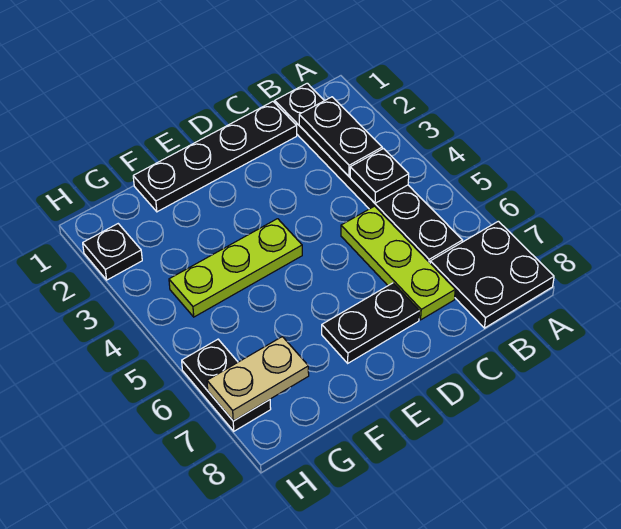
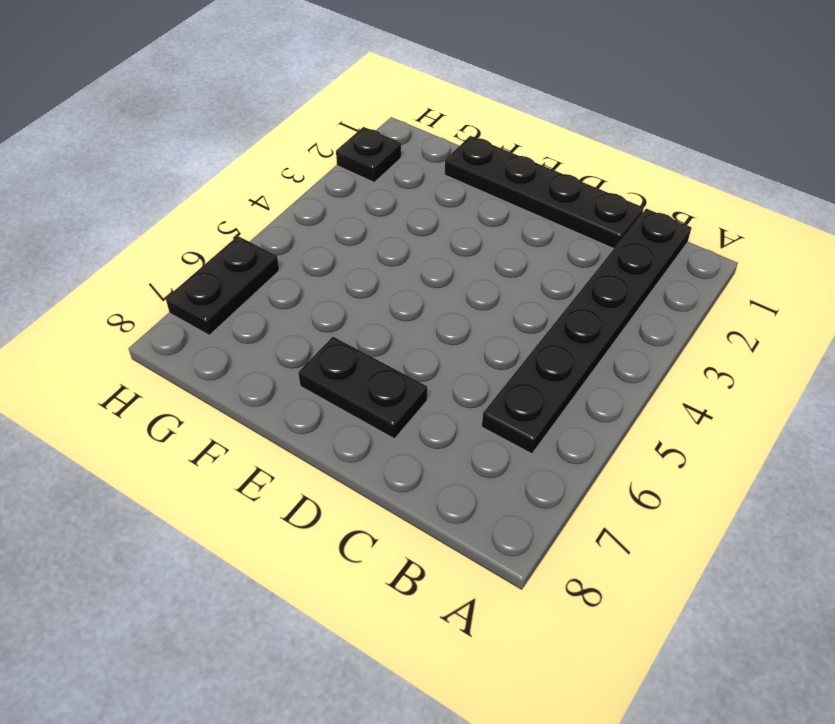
none -> black plate A7:B8 level 1
none -> lime plate C5:C7 level 1

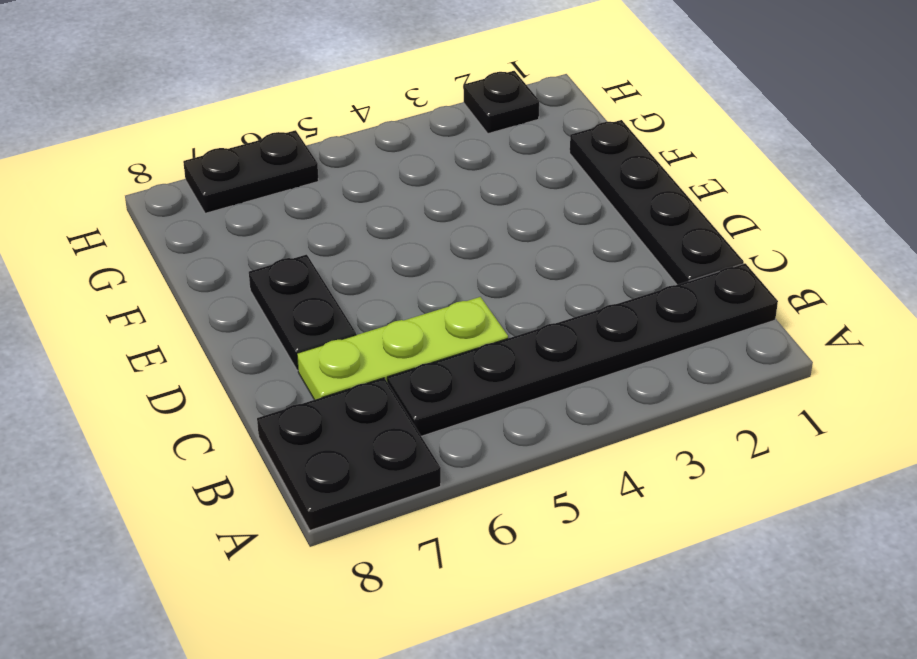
none -> lime plate E4:G4 level 1
none -> black plate B2:B3 level 2

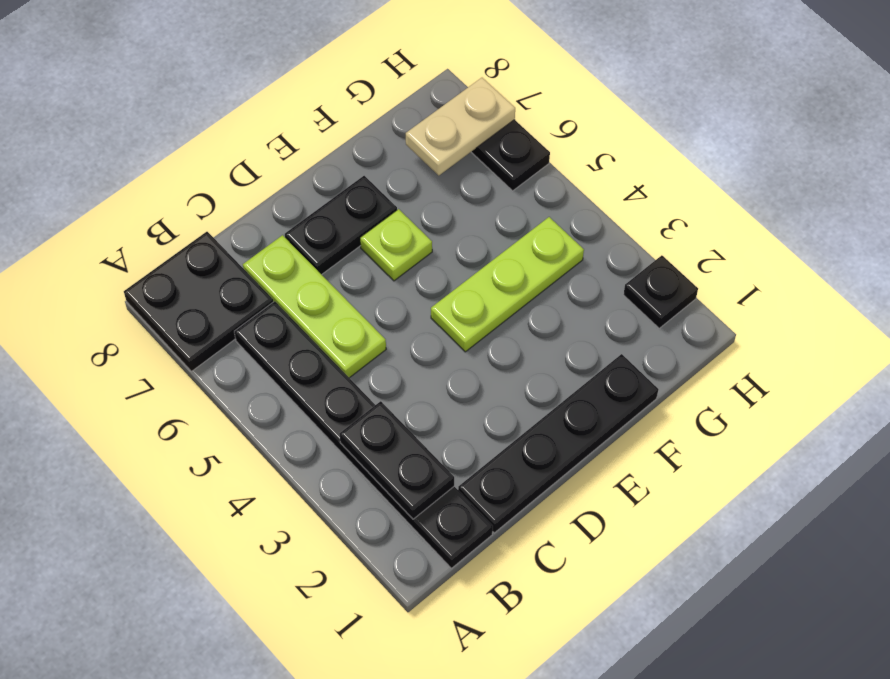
lime plate E6 level 1 -> none
none -> black plate B4 level 2

